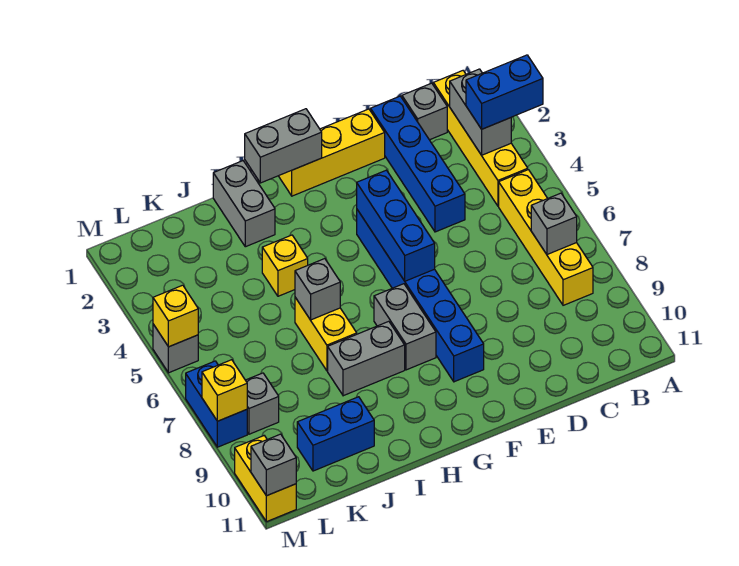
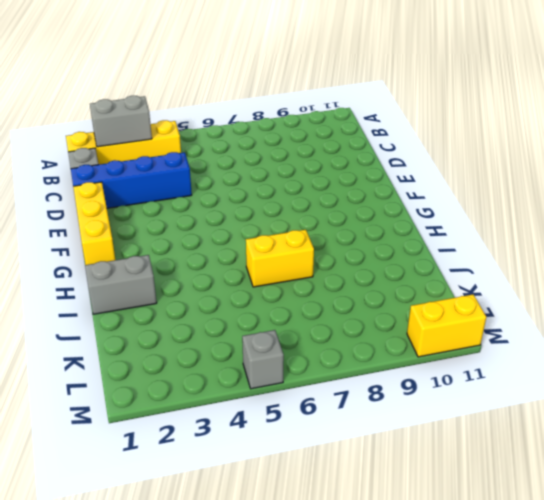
none -> yellow brick B5:B8 level 1
none -> blue brick F4:F9 level 1
none -> grey brick G7:G8 level 1

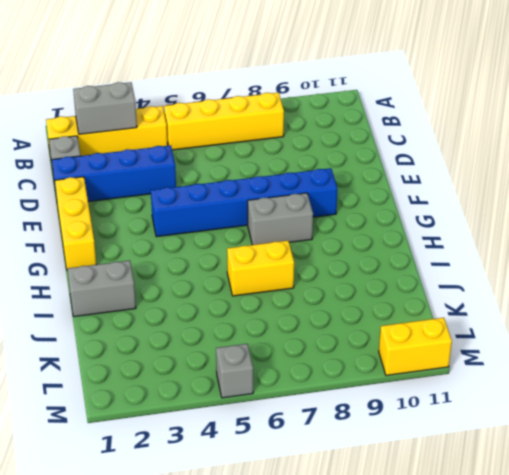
none -> grey brick H8:I8 level 1
none -> yellow brick I4 level 1
none -> blue brick J10:K10 level 1

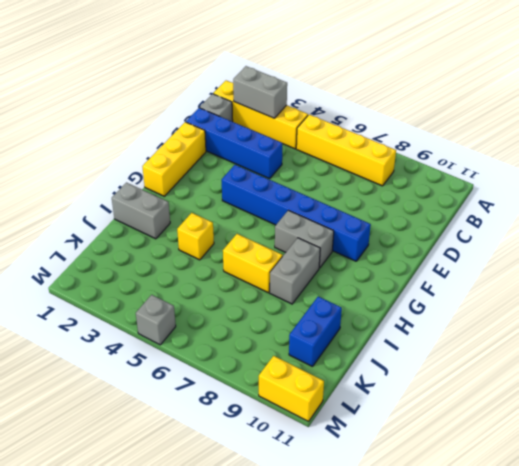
none -> grey brick L8 level 1
none -> blue brick M7:M8 level 1
none -> grey brick B7 level 2

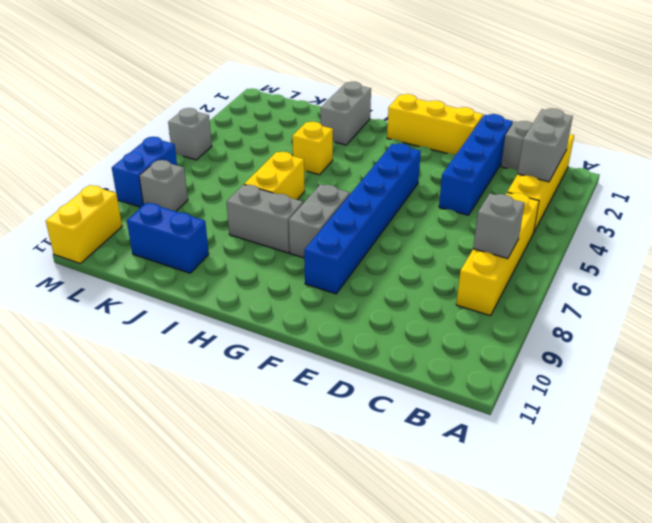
none -> blue brick F4:F6 level 2
none -> grey brick G1:H1 level 2
none -> grey brick I6 level 2

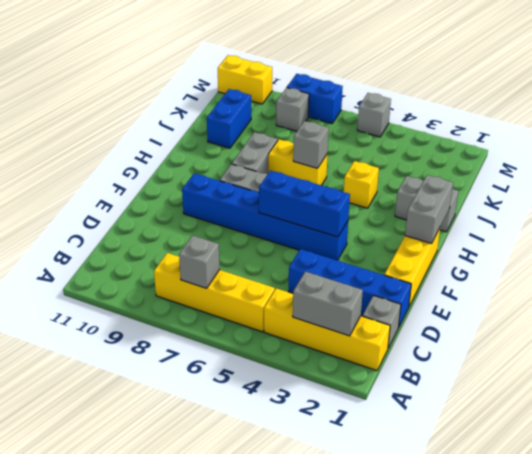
none -> yellow brick M5 level 2
none -> yellow brick M8 level 2
none -> grey brick M11 level 2

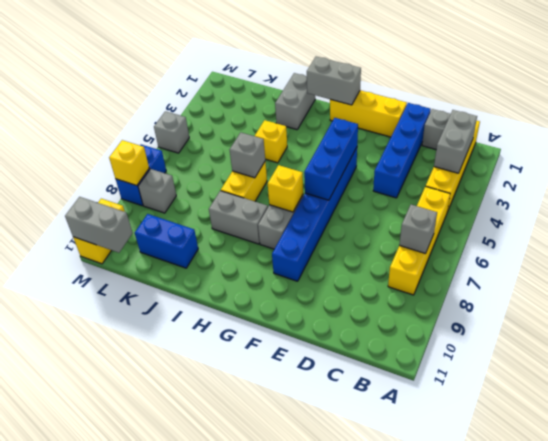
yellow brick G7 level 2 -> yellow brick M5 level 2
grey brick L11:M11 level 2 -> grey brick M11 level 2
none -> blue brick A3:B3 level 3

